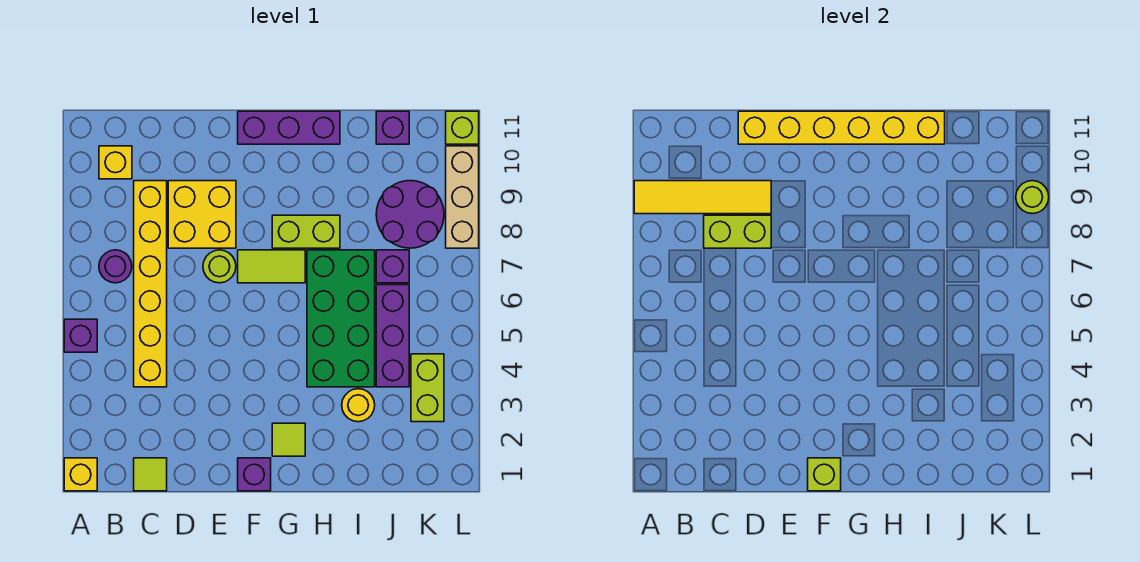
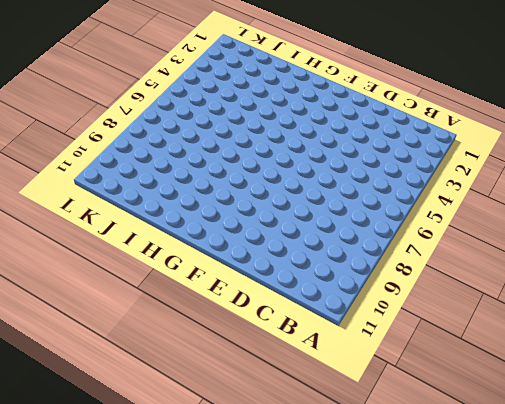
none -> yellow brick A1 level 1
none -> purple brick A5 level 1
none -> purple round brick B7 level 1

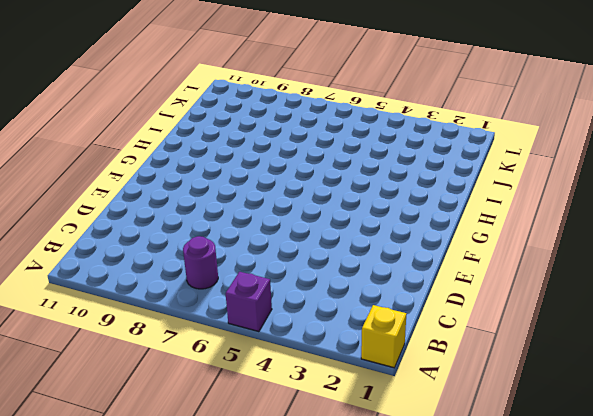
none -> yellow brick B10 level 1
none -> lime tile C1 level 1
none -> yellow brick C4:C9 level 1

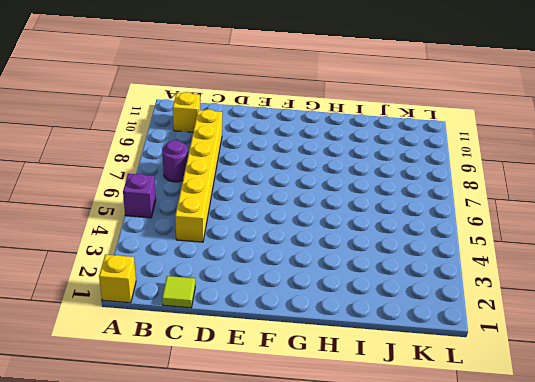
none -> yellow brick D8:E9 level 1
none -> lime round brick E7 level 1
none -> purple brick F1 level 1

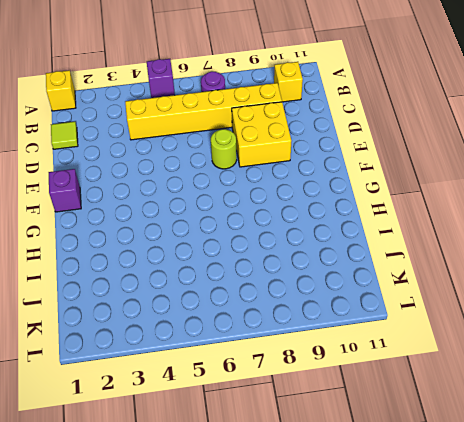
none -> lime tile F7:G7 level 1
none -> purple brick F11:H11 level 1
none -> lime tile G2 level 1

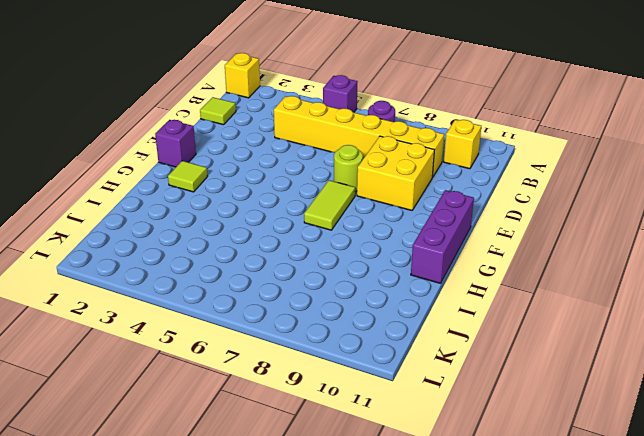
none -> lime brick G8:H8 level 1
none -> green brick H4:I7 level 1
none -> yellow round brick I3 level 1

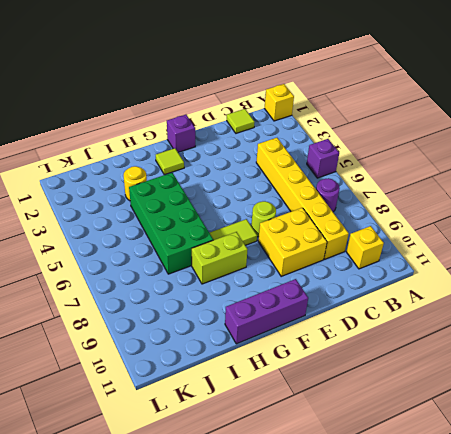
none -> purple brick J4:J6 level 1
none -> purple brick J7 level 1
none -> purple round brick J8:K9 level 1

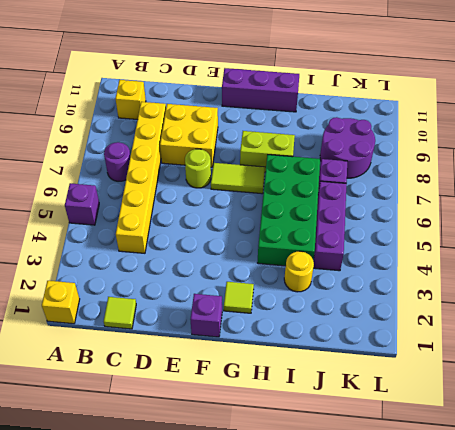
none -> purple brick J11 level 1
none -> lime brick K3:K4 level 1
none -> tan brick L8:L10 level 1

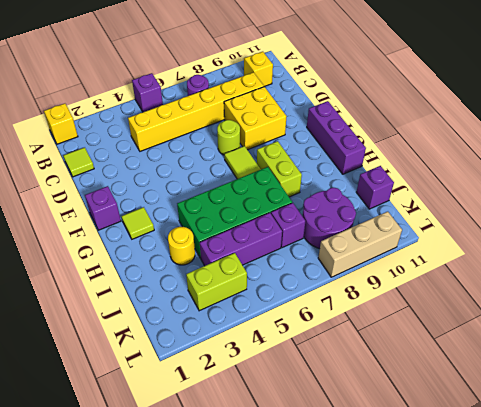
none -> lime brick L11 level 1
none -> yellow tile A9:D9 level 2
none -> lime brick C8:D8 level 2

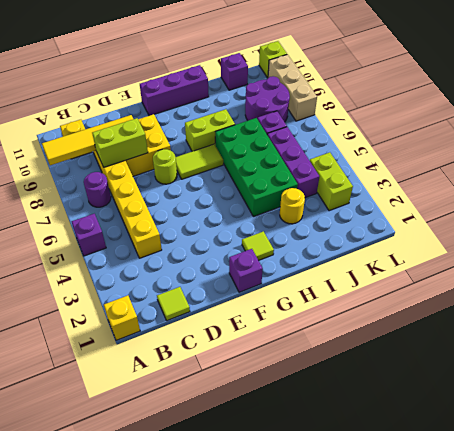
none -> yellow brick D11:I11 level 2
none -> lime brick F1 level 2
none -> lime round brick L9 level 2

